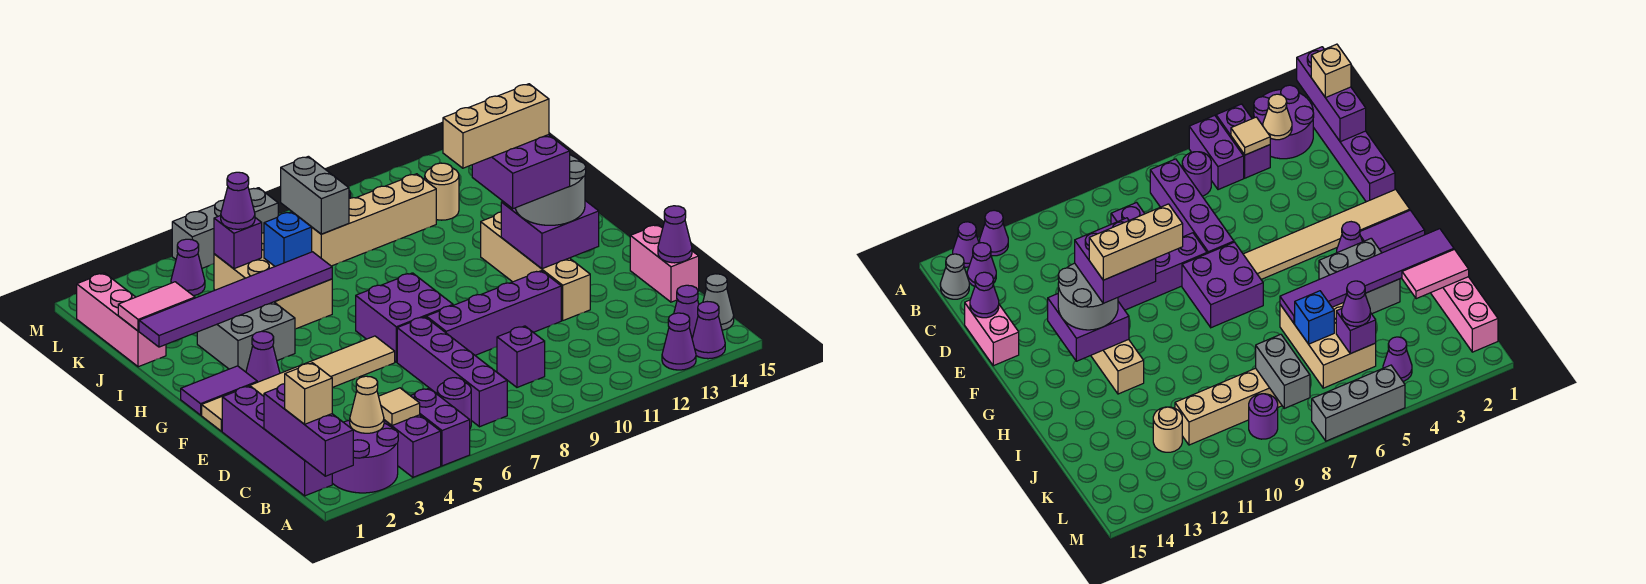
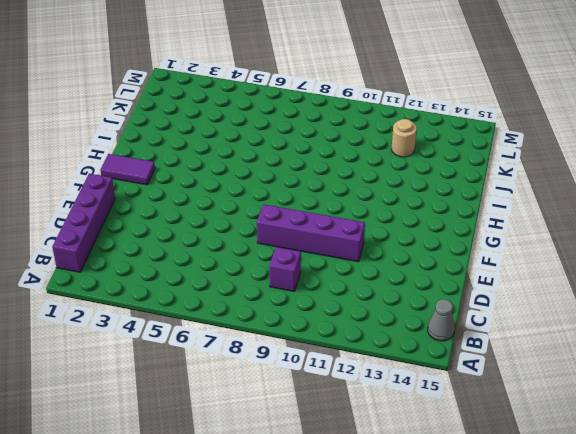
none -> purple round brick A2:B3 level 1
none -> purple brick A4:B4 level 1
none -> purple brick A5:B5 level 1
none -> purple cone A13 level 1

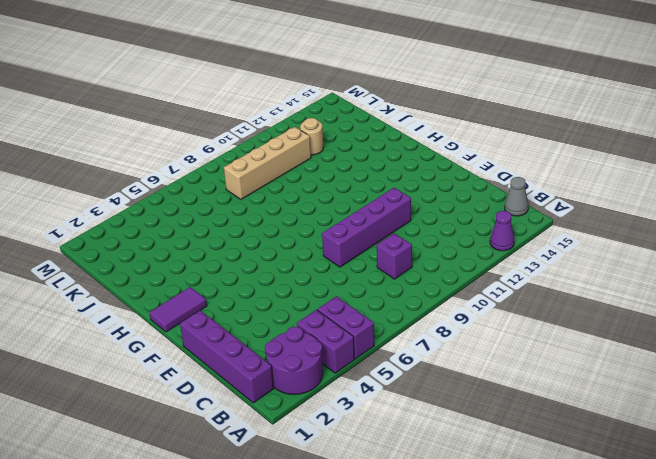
none -> purple cone A14 level 1
none -> purple round brick B6 level 1
none -> purple brick B7:E7 level 1
none -> purple cone B14 level 1

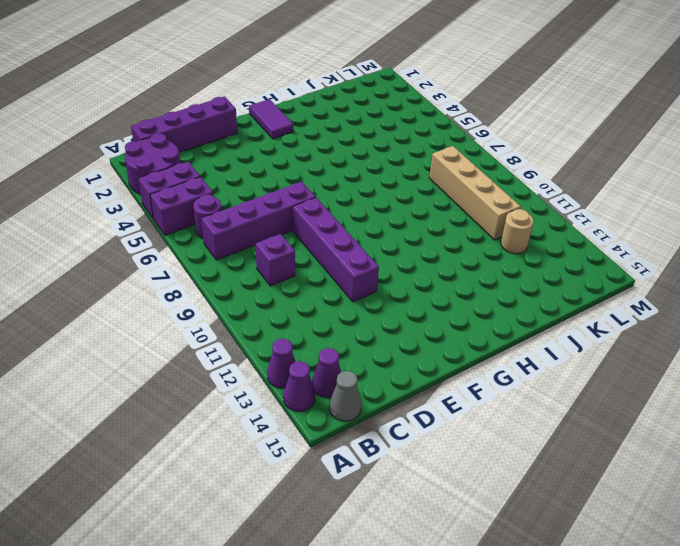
none -> pink brick D15:E15 level 1
none -> tan brick E12:H12 level 1
none -> tan tile F1:F6 level 1
none -> purple brick F7:G8 level 1

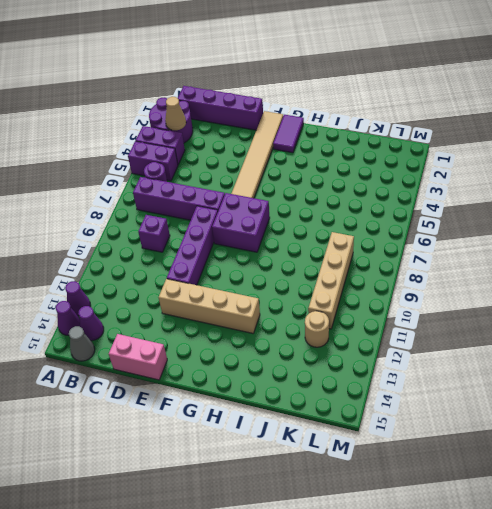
none -> purple cone G3 level 1
none -> grey brick H3:I4 level 1
none -> tan brick I5:K6 level 1
none -> pink brick J1:L1 level 1

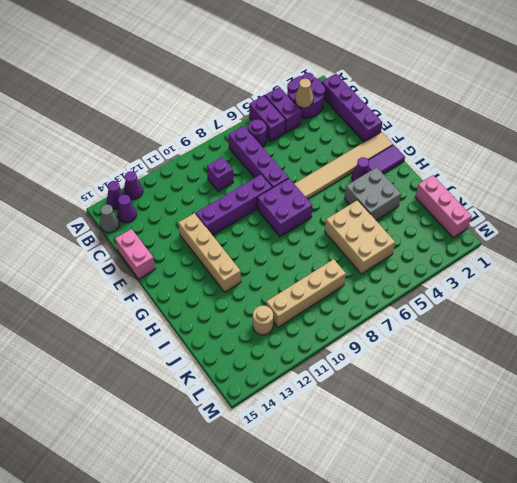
none -> purple cone L4 level 1
none -> purple round brick L9 level 1
none -> grey brick M5:M7 level 1
none -> purple brick A1:C1 level 2

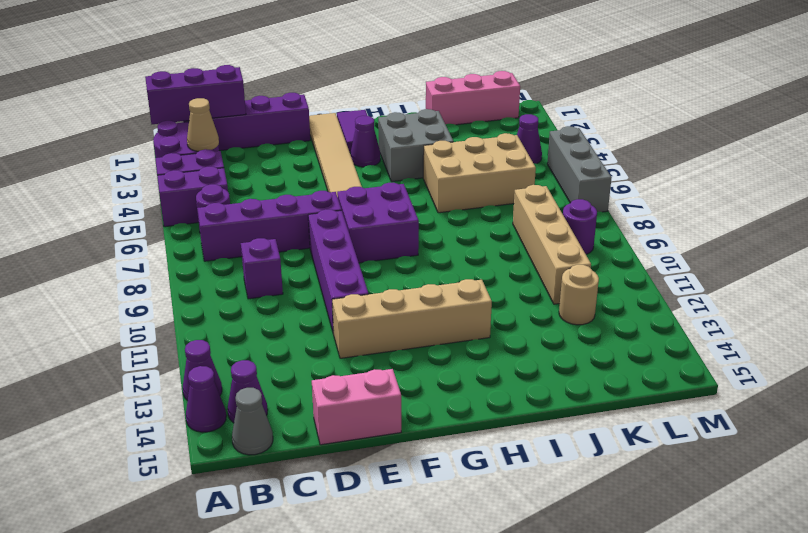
none -> tan tile B4 level 2
none -> purple cone D15 level 2
none -> purple brick F12:G13 level 2
none -> purple tile I1:I6 level 2

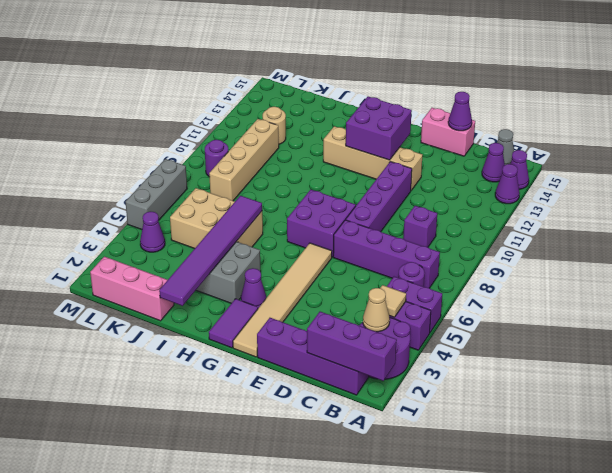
none -> pink tile J1:J2 level 2
none -> blue brick J6 level 2
none -> purple brick K5 level 2
none -> grey brick K8:L8 level 2

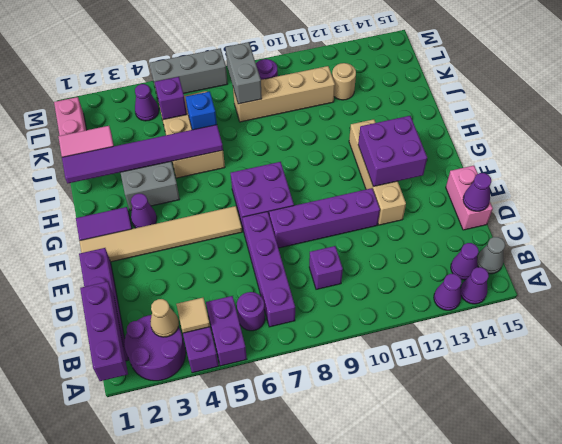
none -> tan brick B1 level 3
none -> grey round brick F12:G13 level 3
none -> purple cone K5 level 3
none -> purple brick F11:G12 level 4

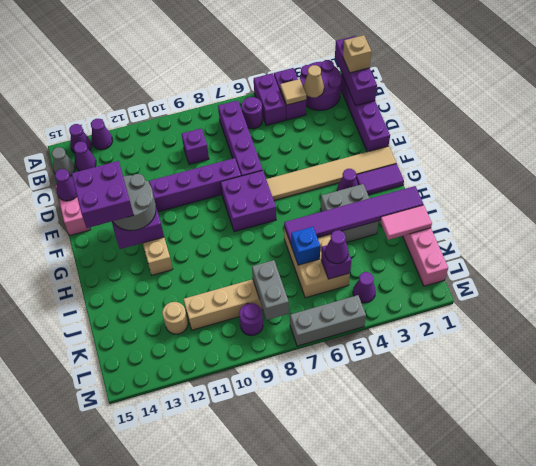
purple brick F13:G14 level 4 -> purple brick F11:G12 level 4
none -> tan brick G10:G12 level 5

